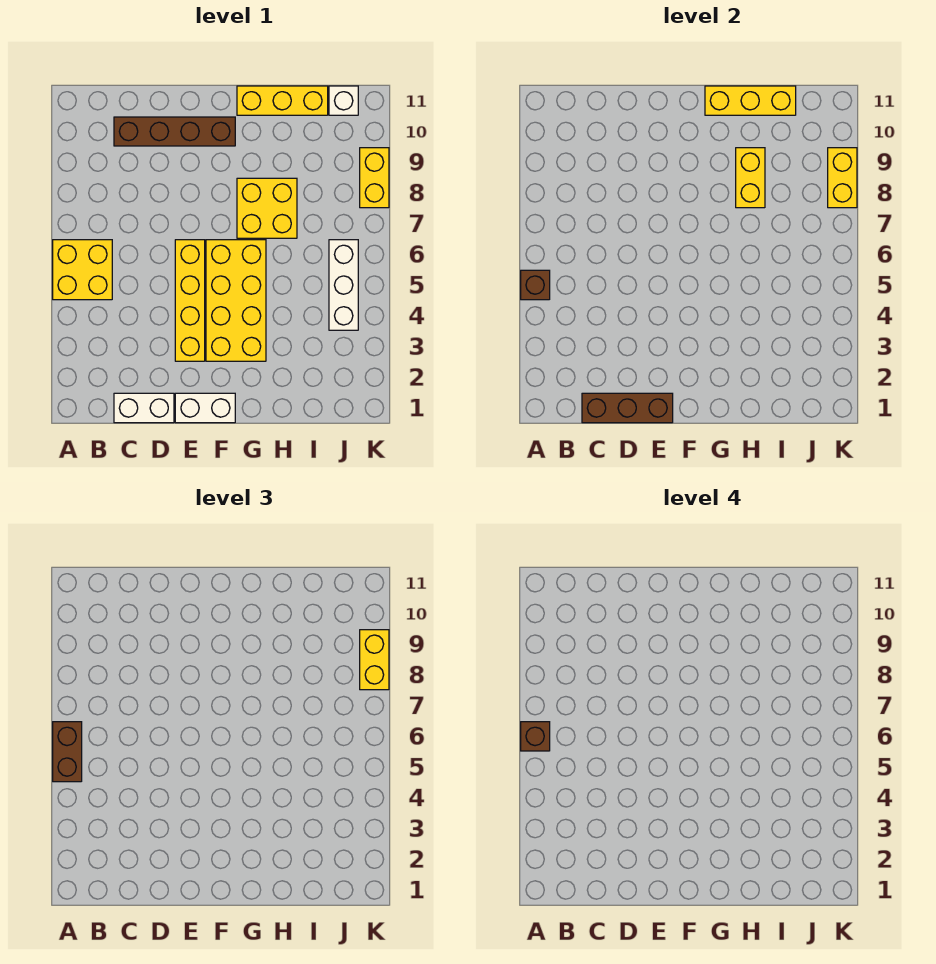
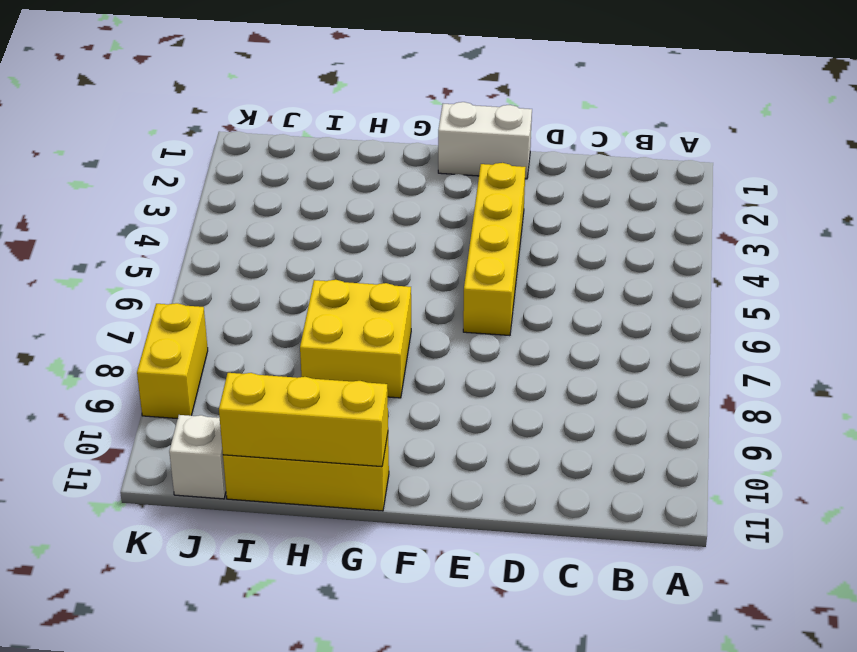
none -> yellow brick A5:B6 level 1
none -> white brick C1:D1 level 1
none -> brown brick C10:F10 level 1

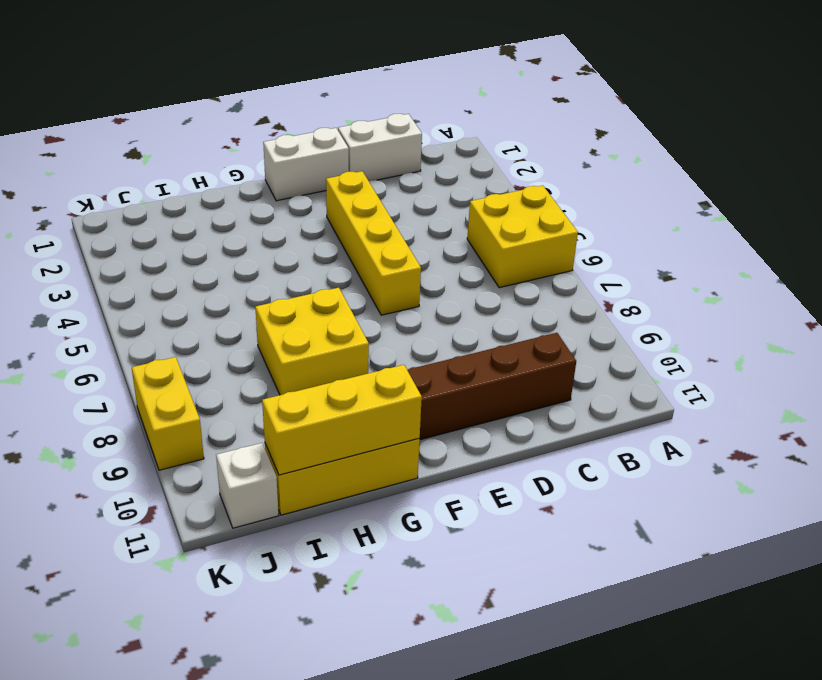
none -> yellow brick F3:G6 level 1
none -> white brick J4:J6 level 1
none -> brown brick A5 level 2

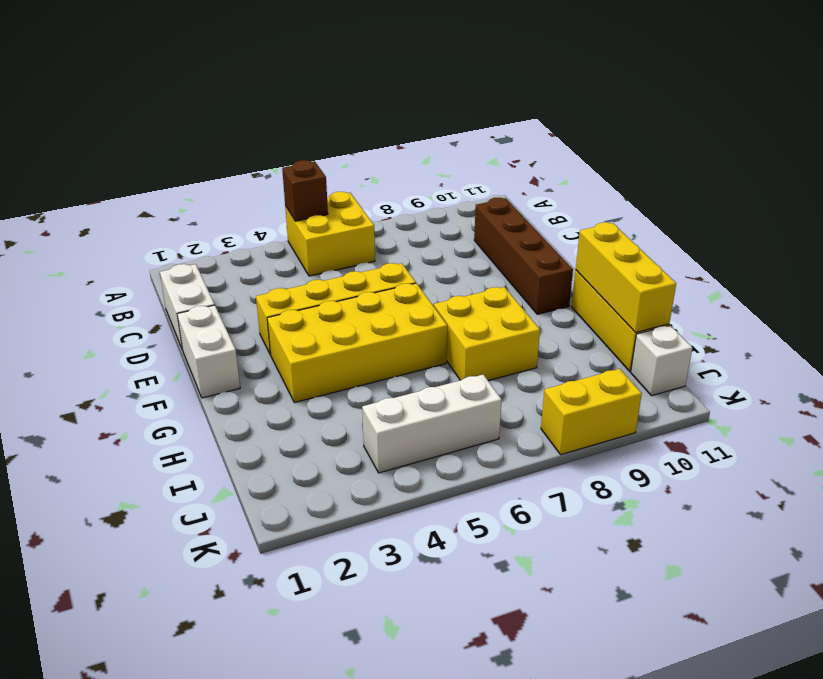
none -> brown brick C1:E1 level 2
none -> yellow brick H8:H9 level 2
none -> yellow brick K8:K9 level 2

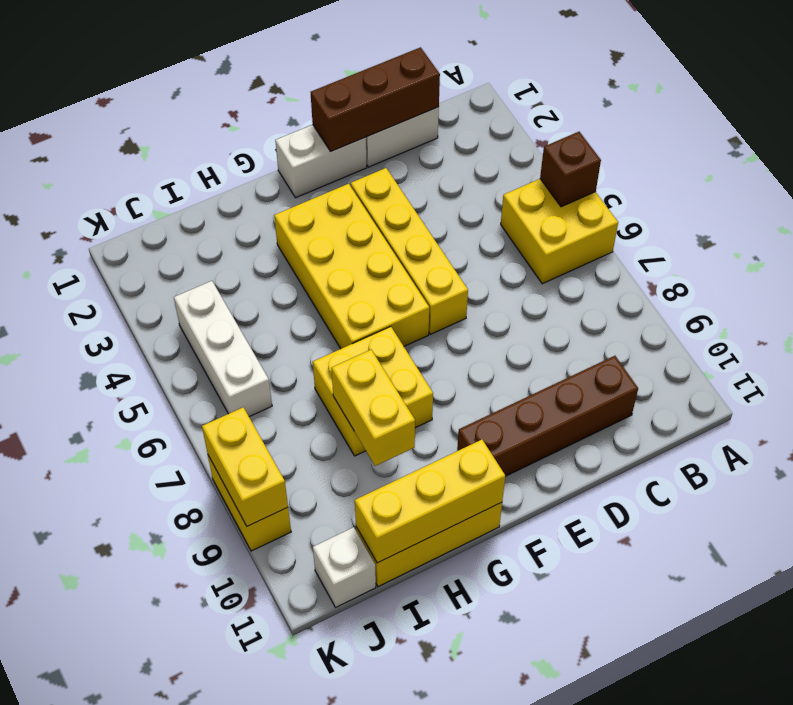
none -> brown brick A5:A6 level 3
none -> yellow brick K8:K9 level 3
none -> brown brick A6 level 4

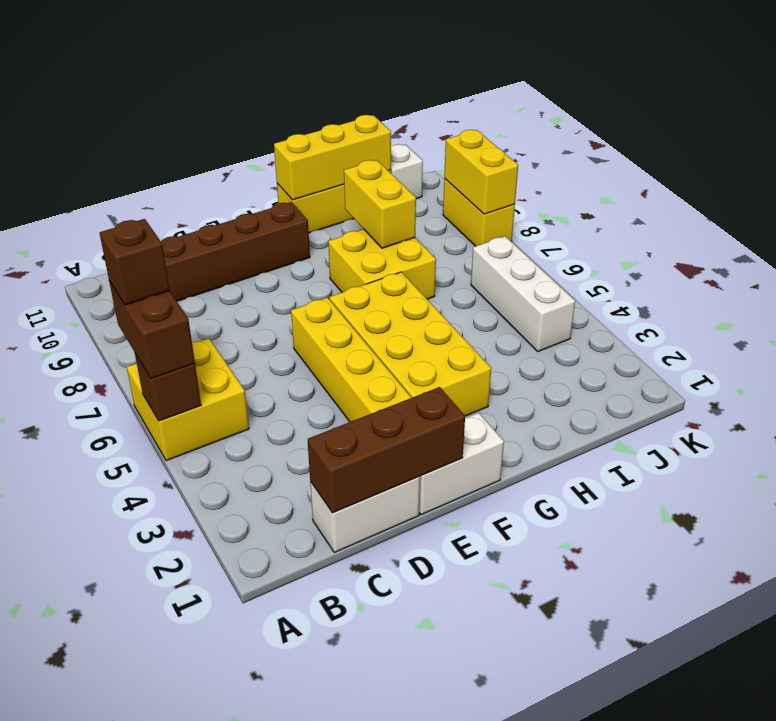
none -> yellow brick K8:K9 level 3

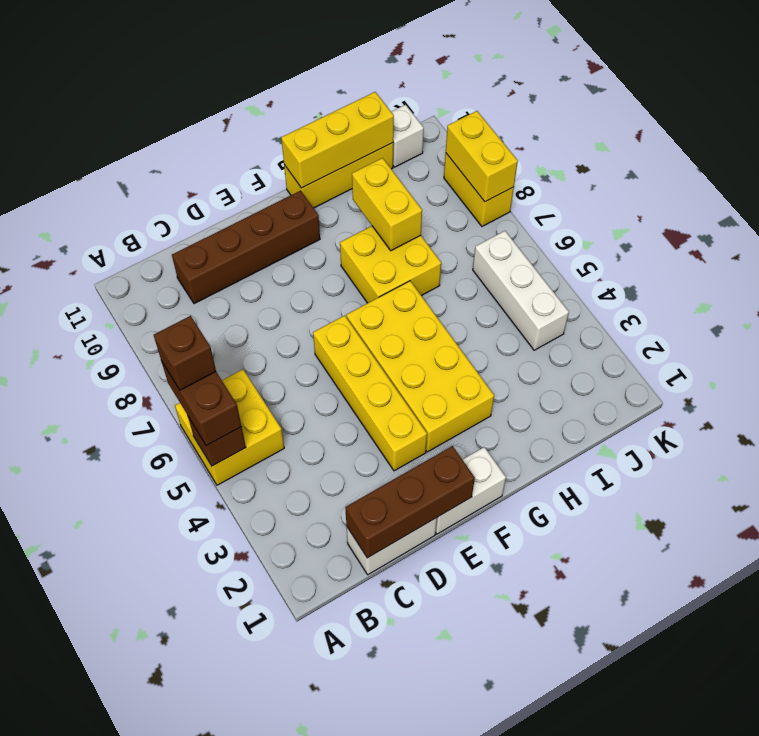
none -> yellow brick K8:K9 level 3

